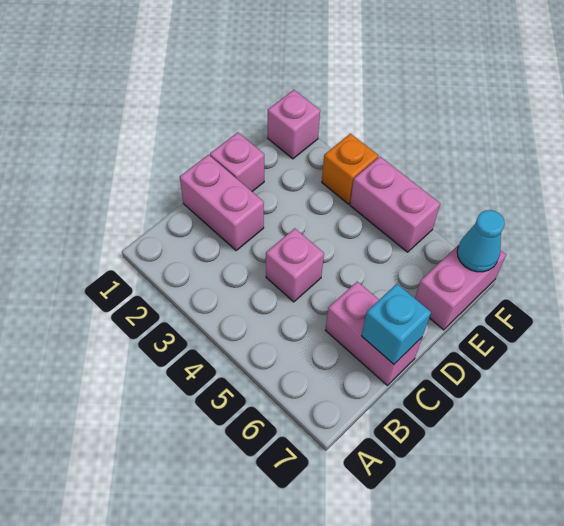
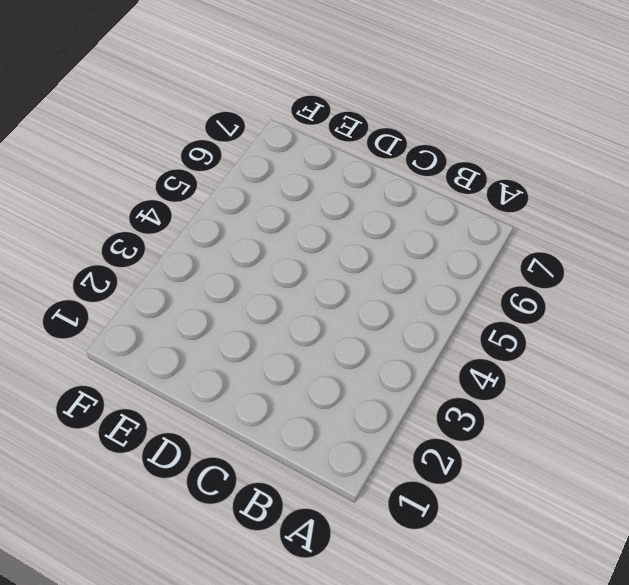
none -> pink brick C1:C2 level 1
none -> pink brick C4 level 1

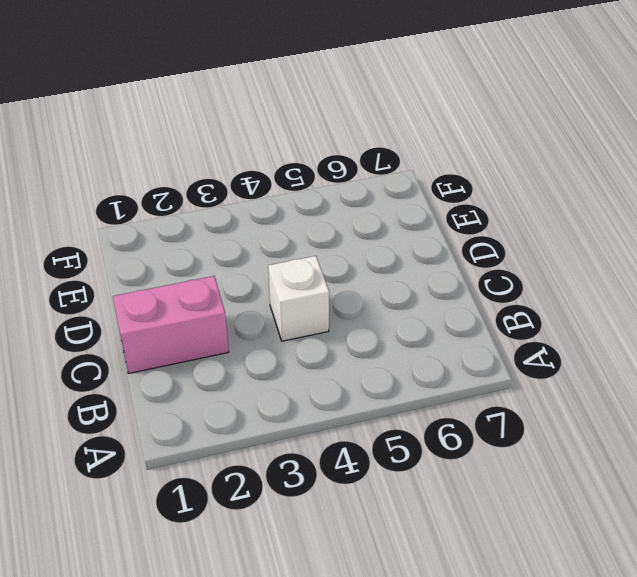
white brick C4 level 1 -> pink brick C4 level 1
none -> pink brick C6:C7 level 1
none -> pink brick D1 level 1

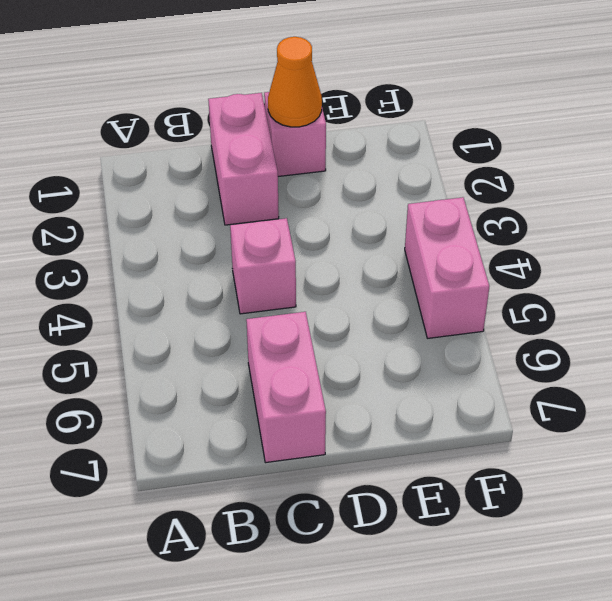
orange cone D1 level 2 -> none
none -> pink brick E7:F7 level 1
none -> pink brick F1 level 1

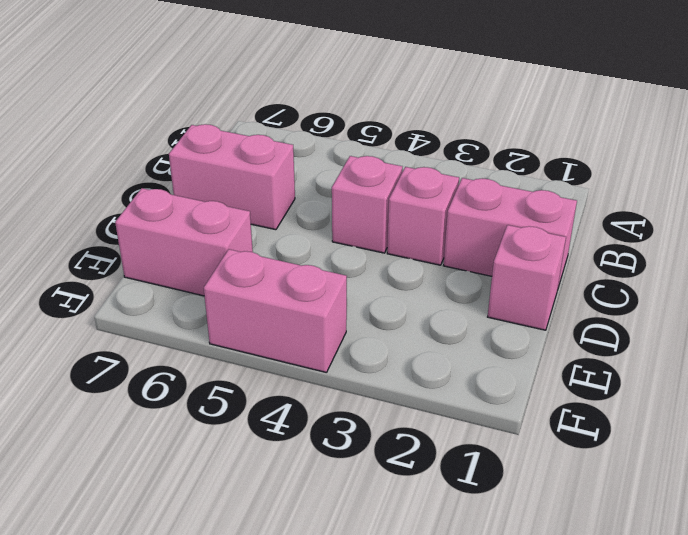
pink brick C3 level 1 -> pink brick F1 level 1
pink brick E6:E7 level 1 -> pink brick E7:F7 level 1
none -> orange brick F3 level 1
none -> cyan brick C7 level 2

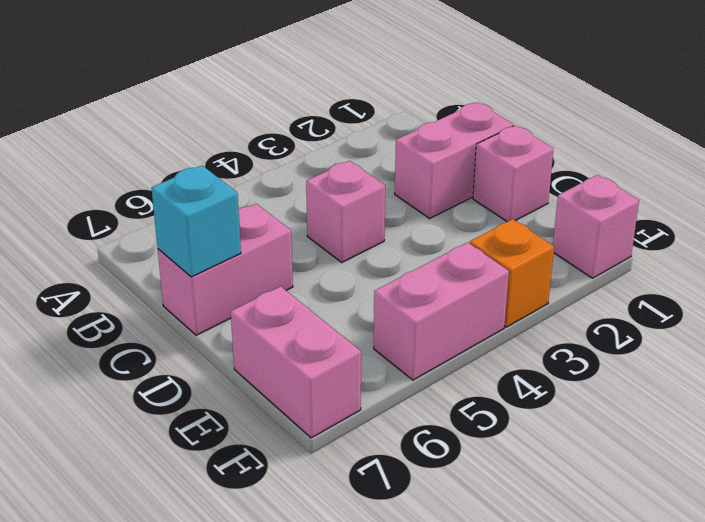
none -> cyan cone F7 level 2

